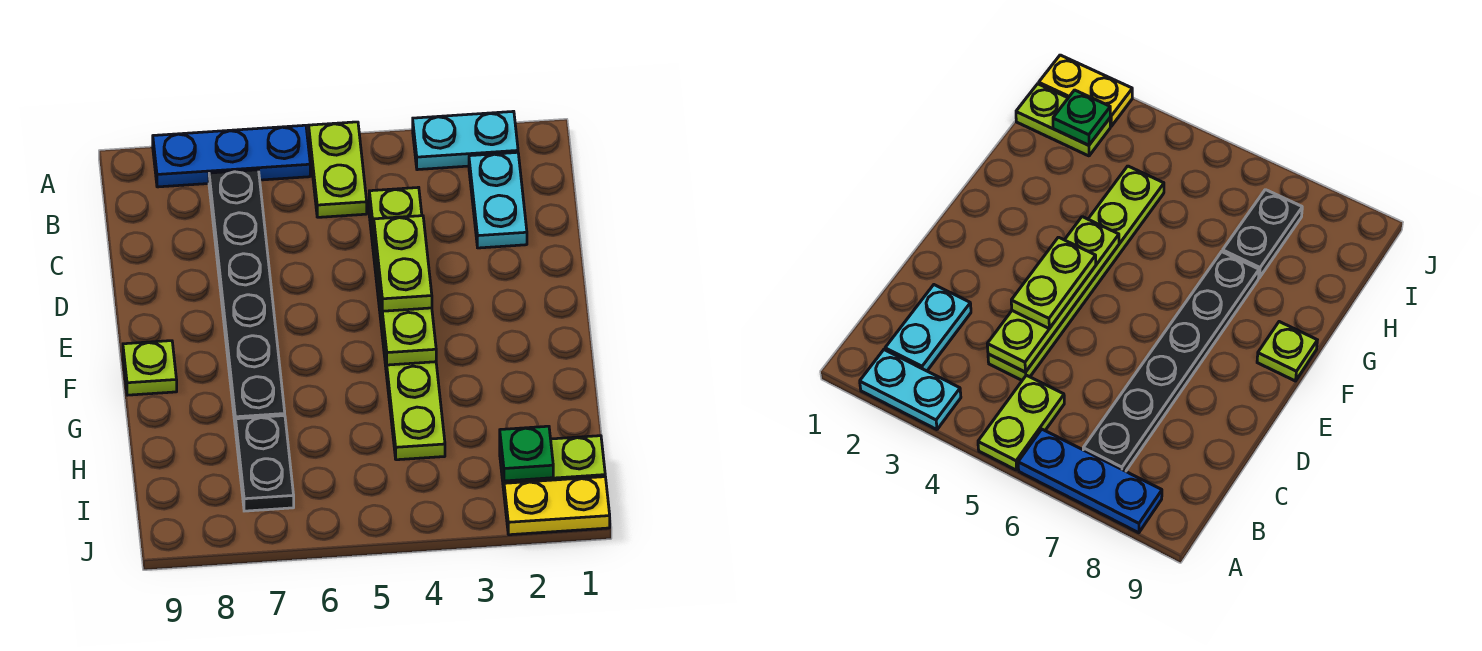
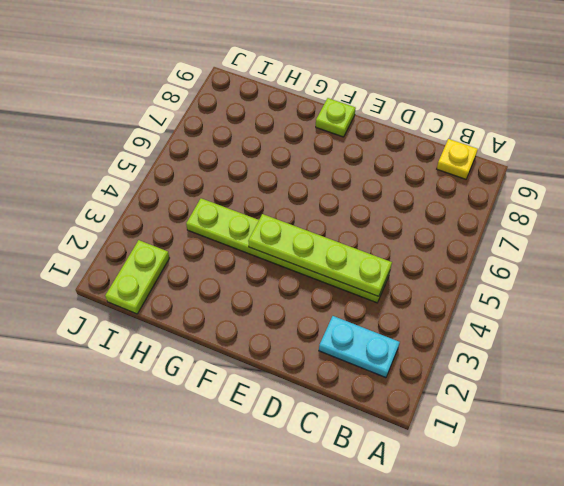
yellow plate B9 level 1 -> none
none -> cyan plate A2:A3 level 1
none -> lime plate A5:B5 level 1
none -> blue plate A6:A8 level 1

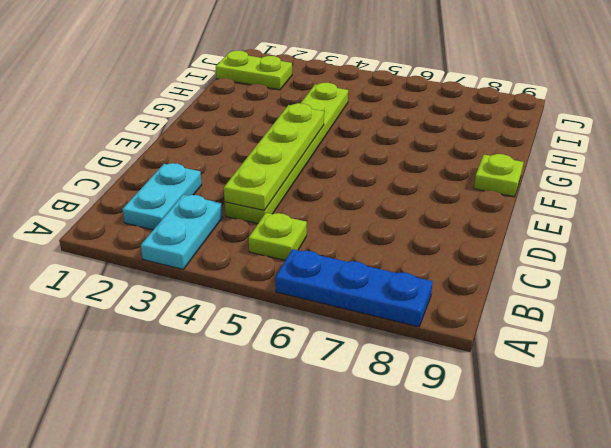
cyan plate A3:B3 level 1 -> cyan plate A2:A3 level 1
lime plate B5 level 1 -> lime plate A5:B5 level 1
none -> black plate B7:G7 level 1
none -> black plate H7:I7 level 1
none -> yellow plate J1:J2 level 1

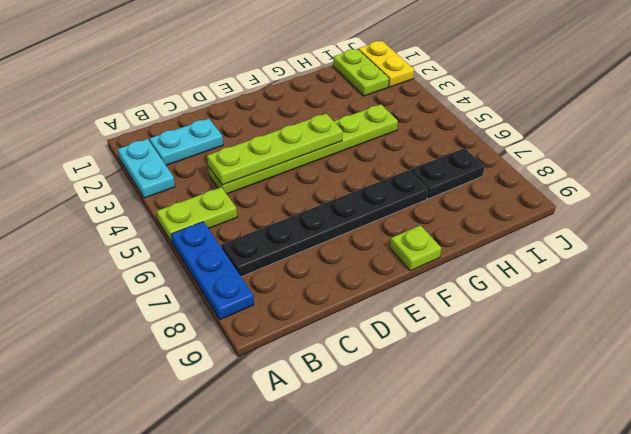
none -> green plate I2 level 2
none -> lime plate D4:E4 level 3

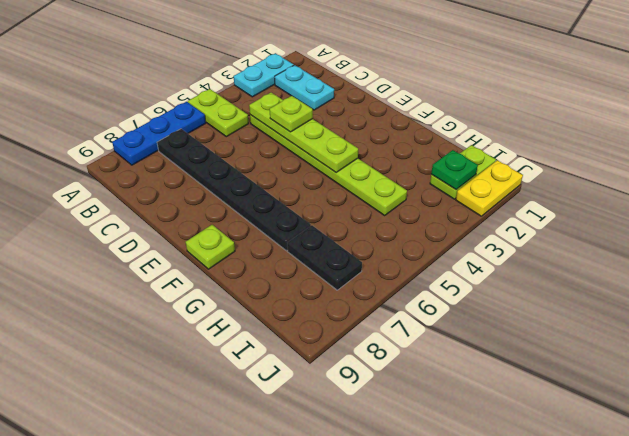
lime plate D4 level 3 -> lime plate D4:E4 level 3

